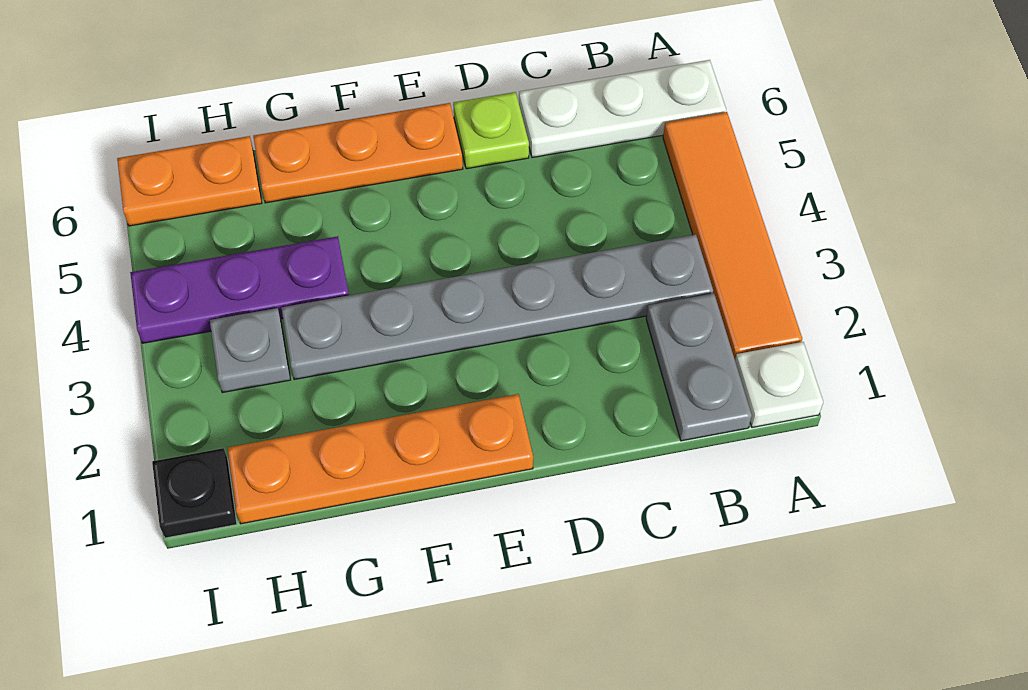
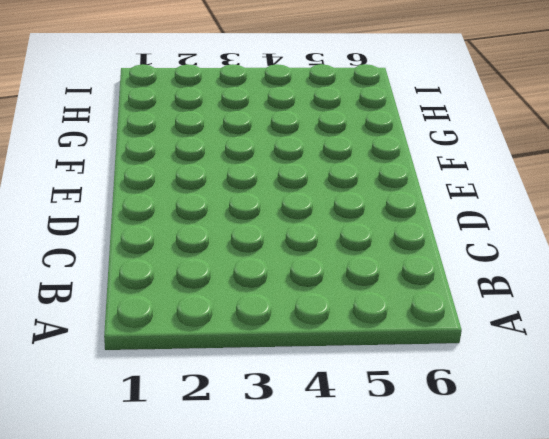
none -> white plate A1 level 1
none -> orange tile A2:A5 level 1
none -> white plate A6:C6 level 1

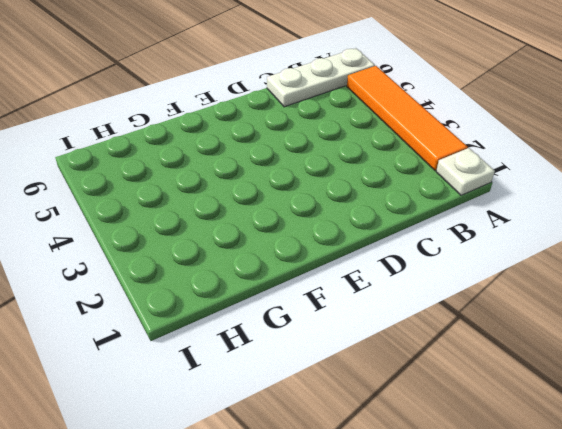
none -> grey plate B1:B2 level 1
none -> grey plate B3:G3 level 1
none -> lime plate D6 level 1

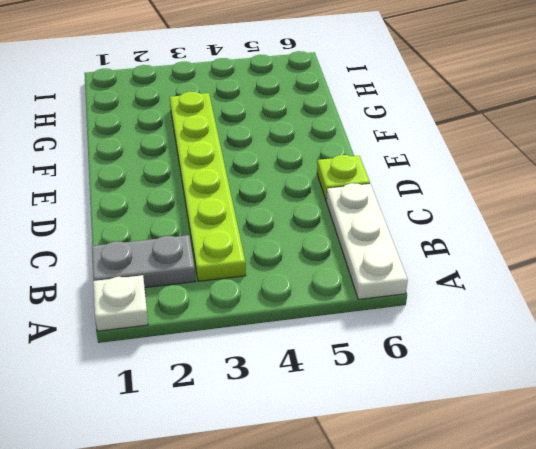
lime plate B3:G3 level 1 -> grey plate B3:G3 level 1
none -> orange tile A2:A5 level 1
none -> orange plate E1:H1 level 1
none -> orange plate E6:G6 level 1

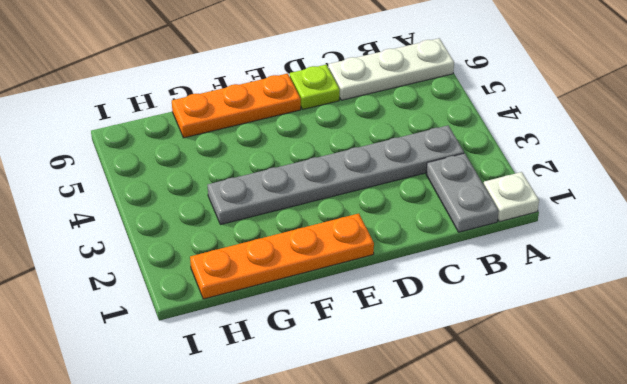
none -> orange tile A2:A5 level 1
none -> purple plate G4:I4 level 1
none -> grey plate H3 level 1

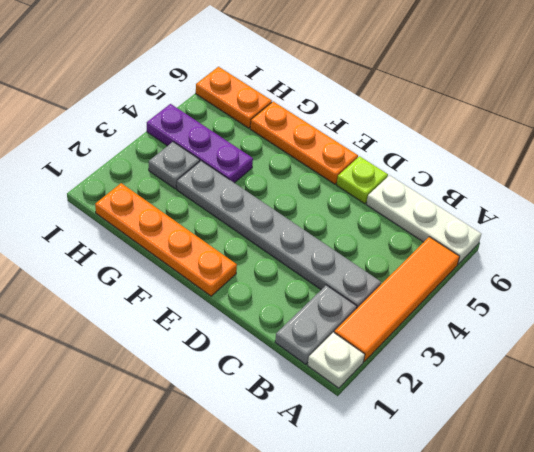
none -> black plate I1 level 1

